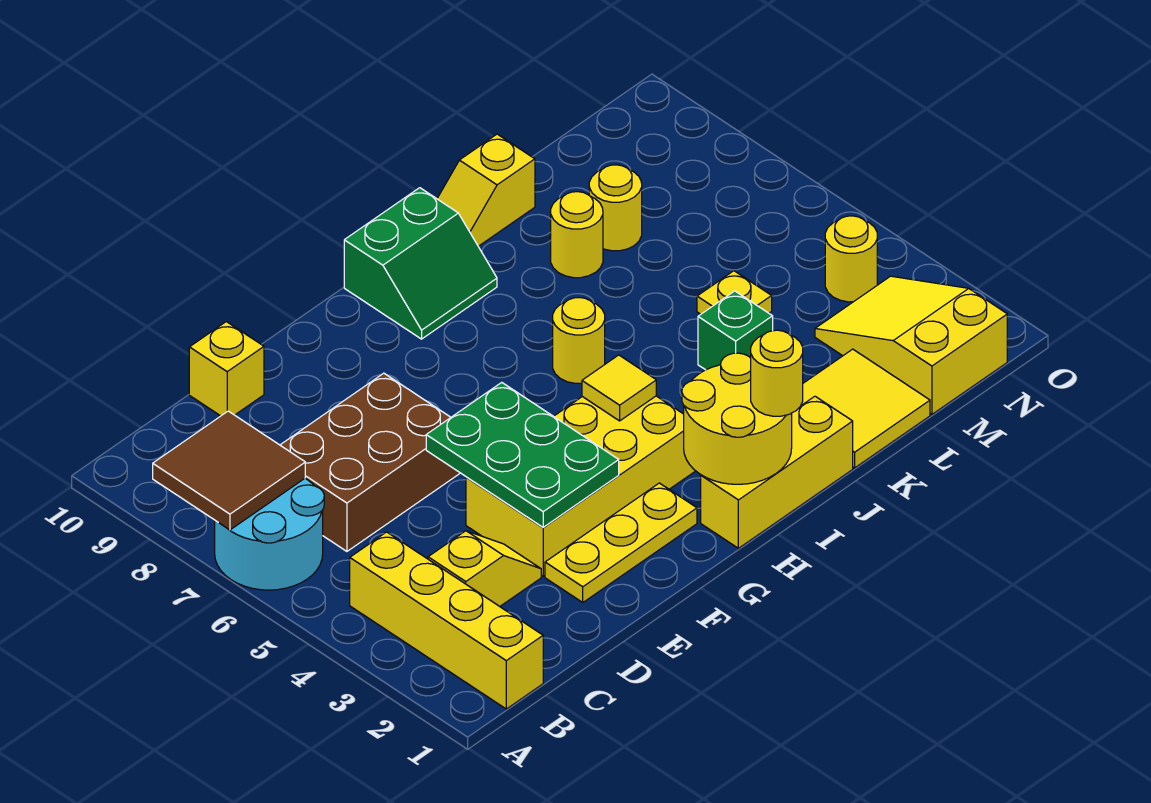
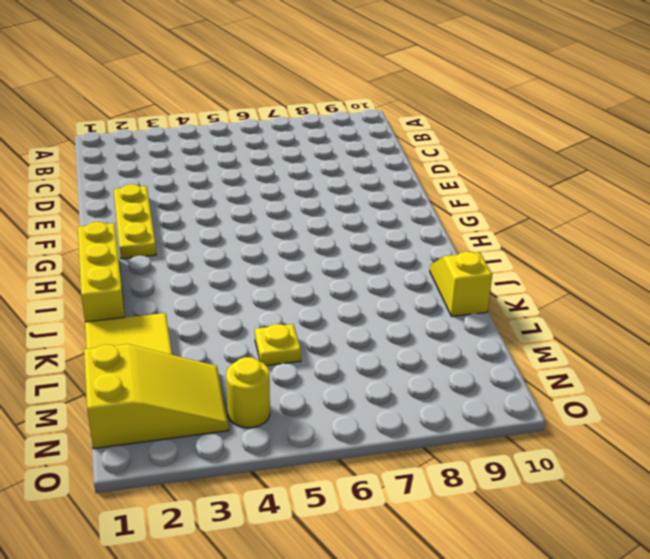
none -> cyan round brick A6:B7 level 1
none -> yellow brick B1:B4 level 1
none -> yellow slope C3:D3 level 1 top C

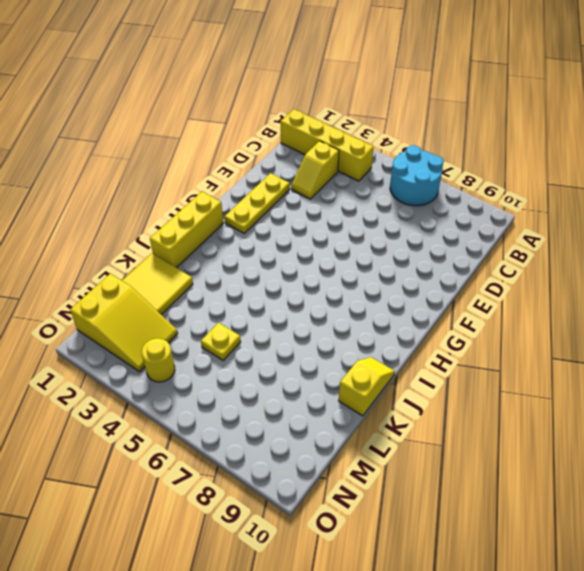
none -> brown brick C6:E7 level 1
none -> yellow brick D10 level 1
none -> yellow brick E3:H4 level 1

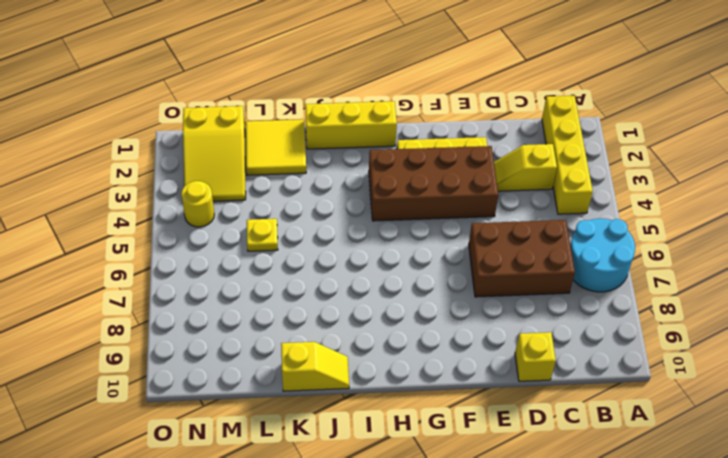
brown brick E3:H4 level 1 -> yellow brick E3:H4 level 1
none -> green slope H9:I10 level 1 top 10
none -> yellow round brick I6 level 1
none -> green brick K4 level 1

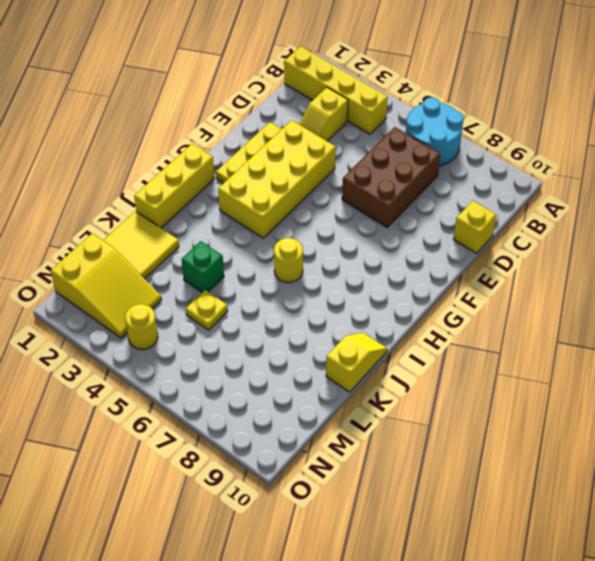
none -> green slope H9:I10 level 1 top 10
none -> yellow round brick K8 level 1
none -> yellow round brick L8 level 1

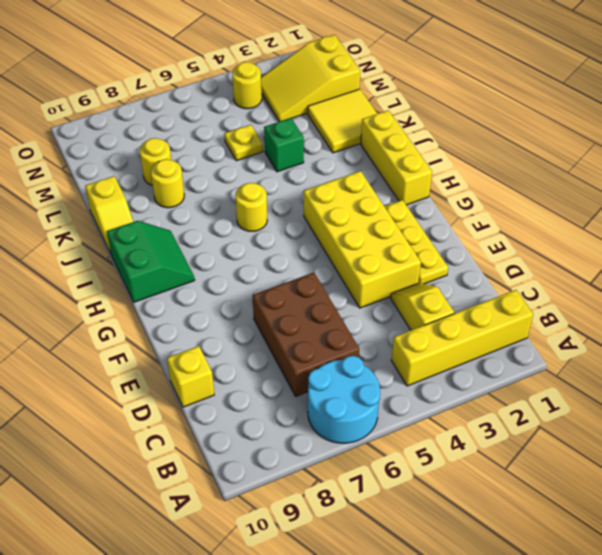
none -> brown tile A7:B8 level 2
none -> green plate E3:F5 level 2
none -> yellow round brick H1:I2 level 2

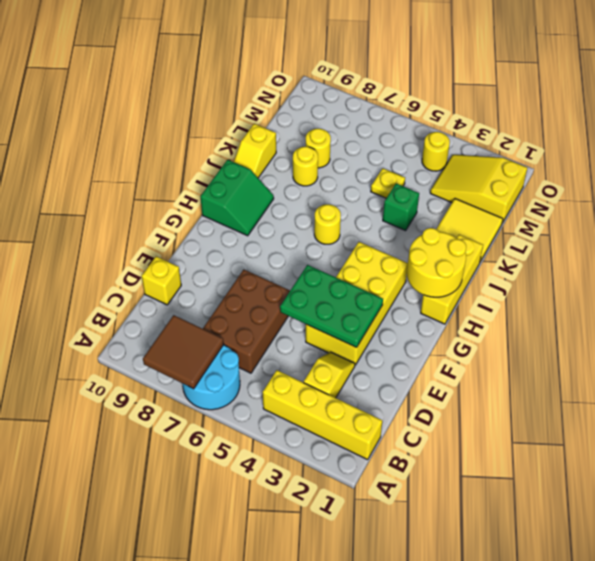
none -> yellow plate E2:G2 level 1
none -> yellow tile H4 level 2
none -> yellow round brick I1 level 3

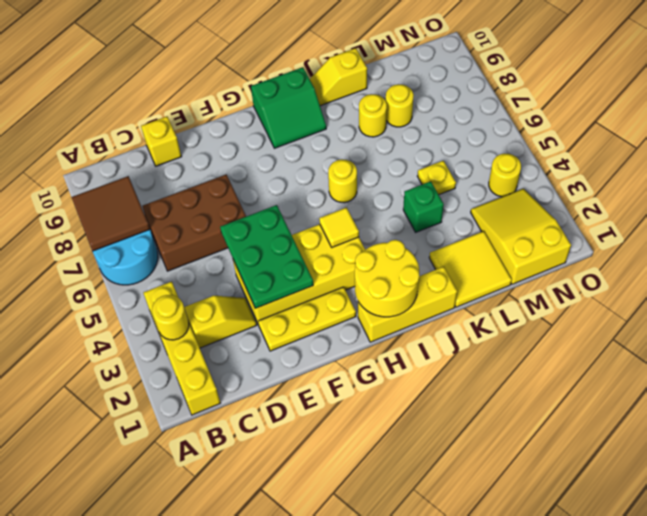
yellow round brick B3 level 2 -> yellow round brick I1 level 3

